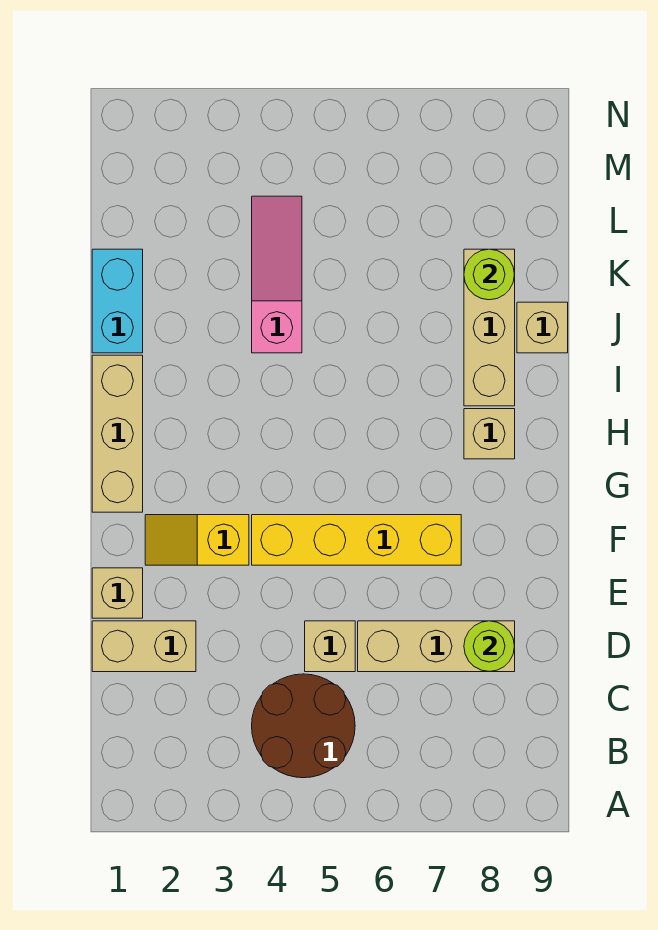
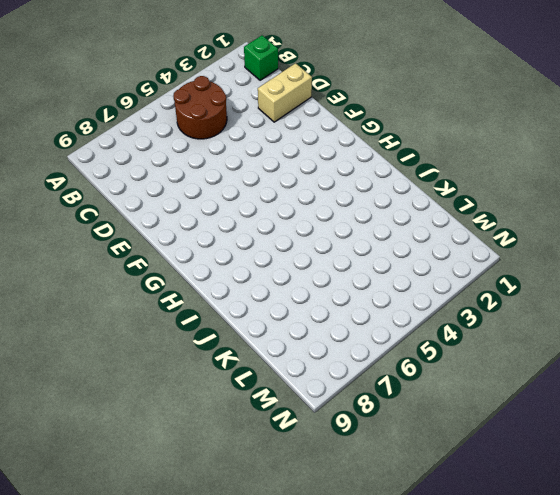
green brick B1 level 1 -> none
none -> tan brick D5 level 1
none -> tan brick D6:D8 level 1
none -> tan brick E1 level 1

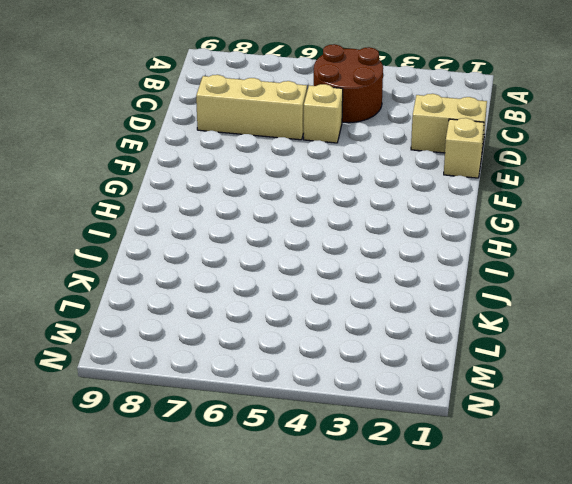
none -> yellow slope F2:F3 level 1 top 3
none -> yellow brick F4:F7 level 1
none -> tan brick G1:I1 level 1

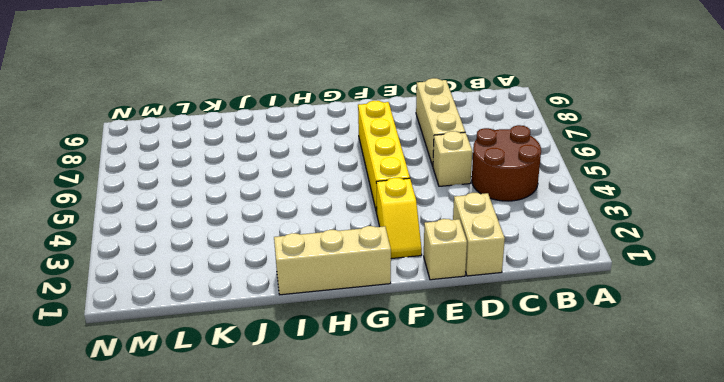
none -> tan brick H8 level 1
none -> tan brick I8:K8 level 1
none -> cyan brick J1:K1 level 1

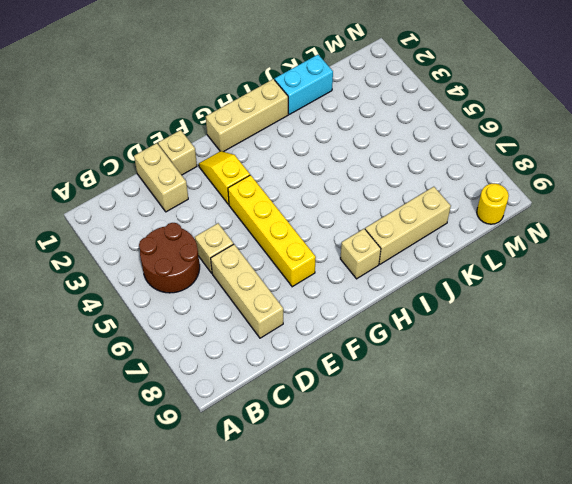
yellow round brick M9 level 1 -> none
none -> pink slope J4:L4 level 1 top J
none -> tan brick J9 level 1
none -> lime round brick D8 level 2

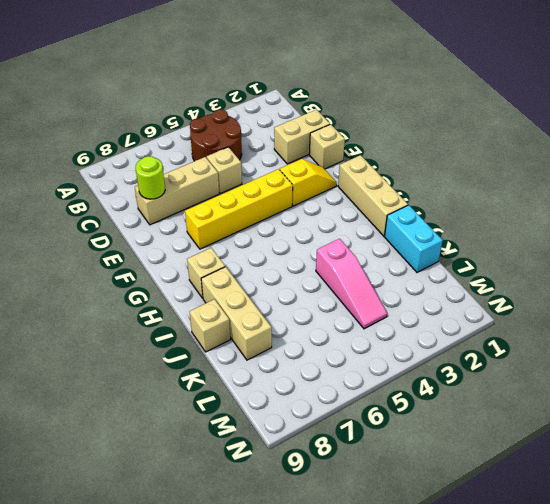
none -> lime round brick K8 level 2

